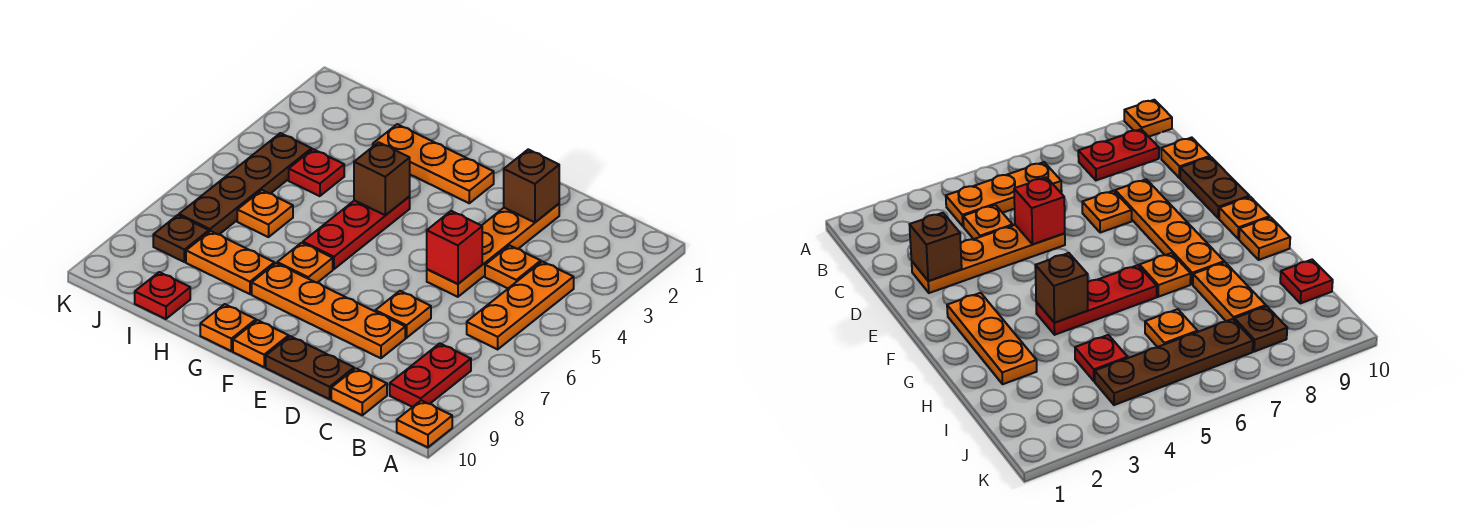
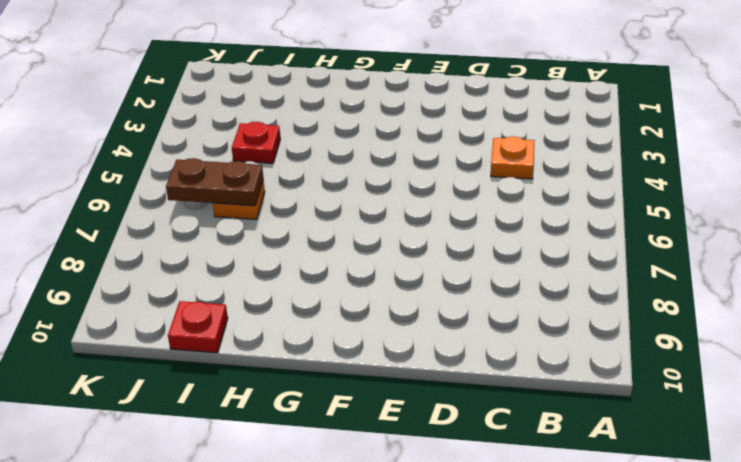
brown plate I6:J6 level 2 -> brown plate D10:E10 level 1
none -> orange plate A10 level 1
none -> orange plate B4:B6 level 1
none -> red plate B8:B9 level 1

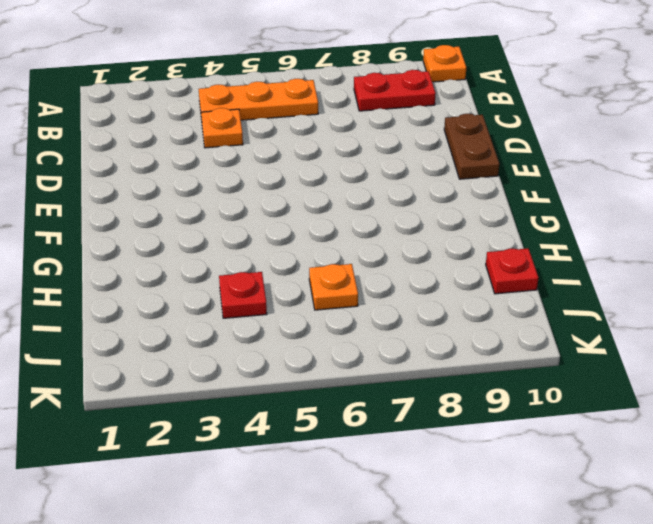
none -> orange plate C10 level 1
none -> orange plate D2:D5 level 1
none -> orange plate D7 level 1

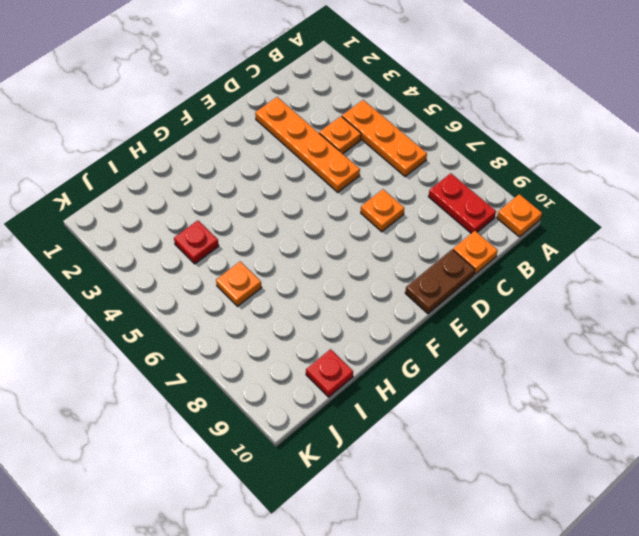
none -> orange plate D8:G8 level 1
none -> orange plate F2:H2 level 1
none -> orange plate F10 level 1

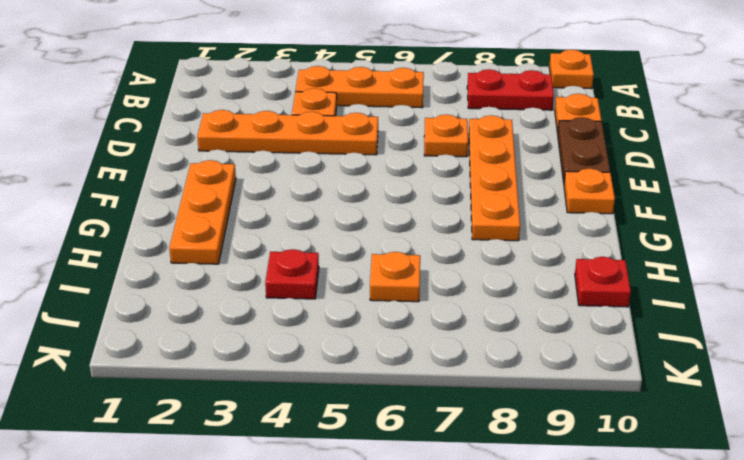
none -> red plate G4:G6 level 1
none -> orange plate G7 level 1
none -> orange plate G10 level 1

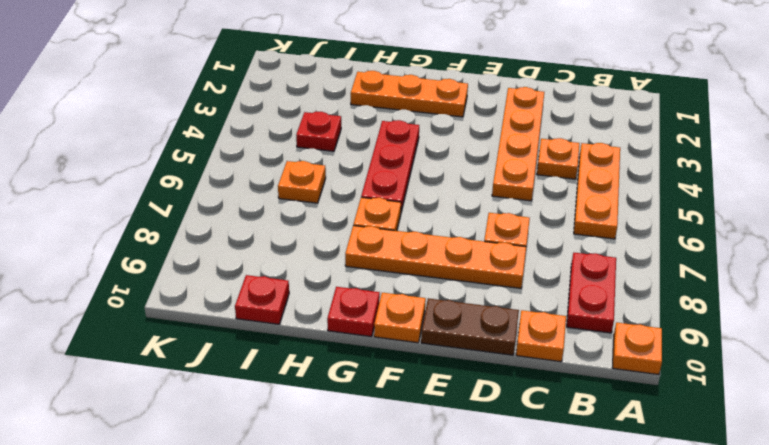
red plate G10 level 1 -> orange plate G10 level 1
none -> orange plate H8:I8 level 1
none -> brown plate J4:J7 level 1
none -> brown plate J8 level 1

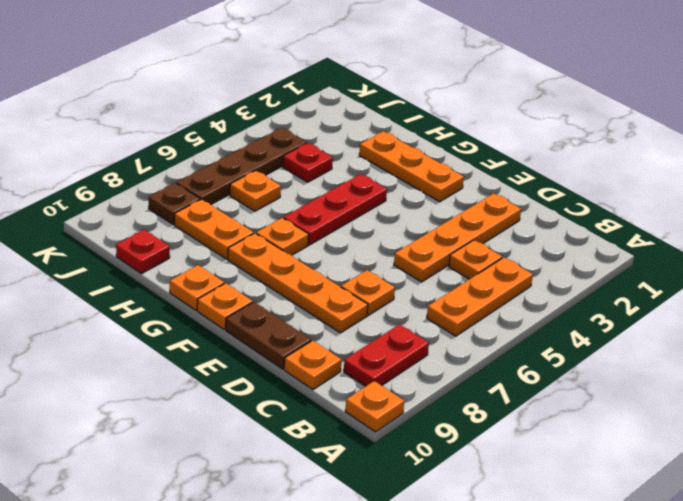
none -> brown brick D2 level 2
none -> red brick D5 level 2
none -> brown brick G4 level 2

